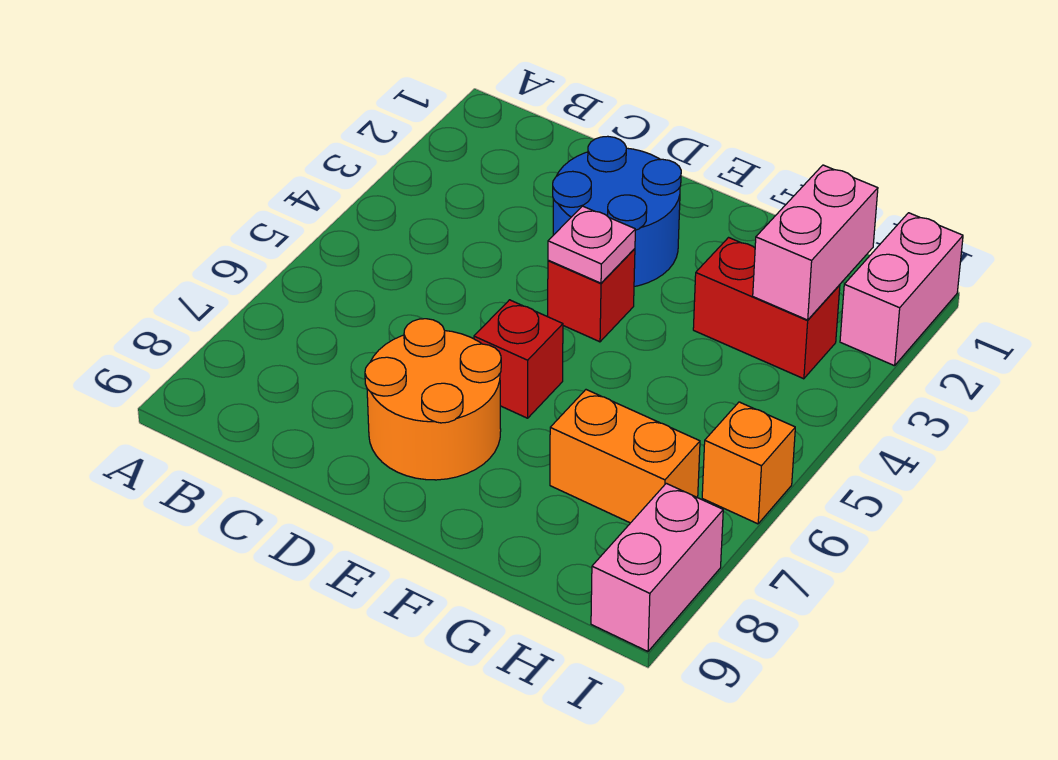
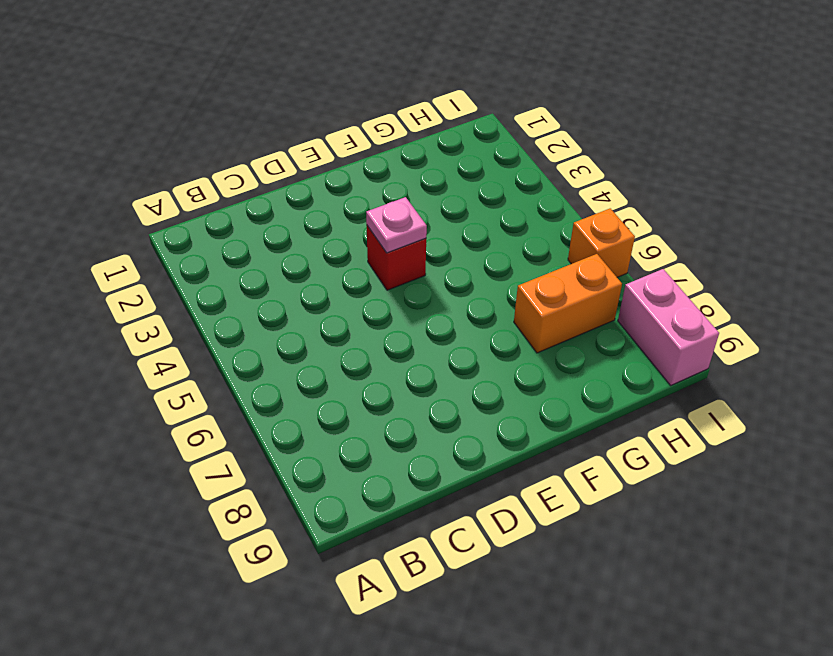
none -> blue round brick D2:E3 level 1
none -> orange round brick D7:E8 level 1

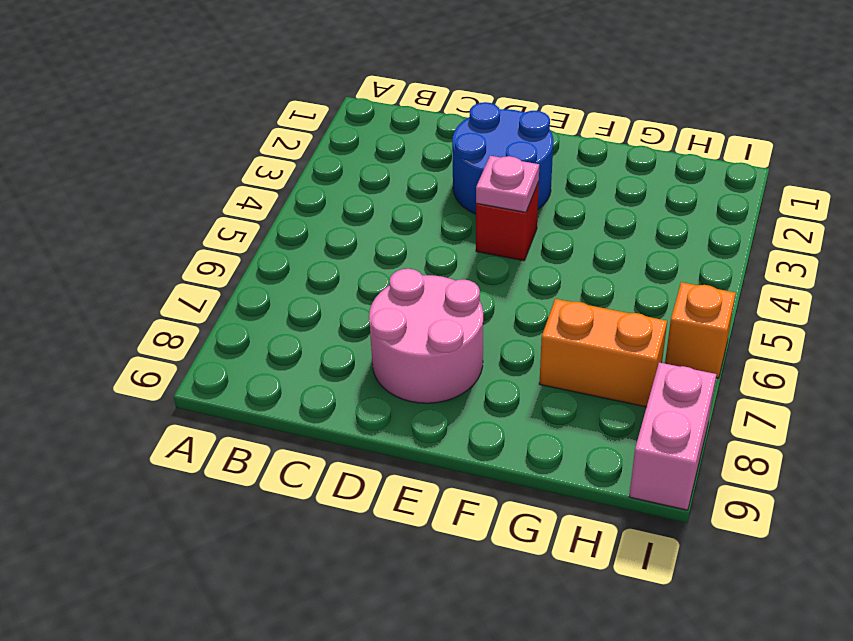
pink round brick D7:E8 level 1 -> orange round brick D7:E8 level 1
none -> red brick E6 level 1
none -> red brick G3:H3 level 1

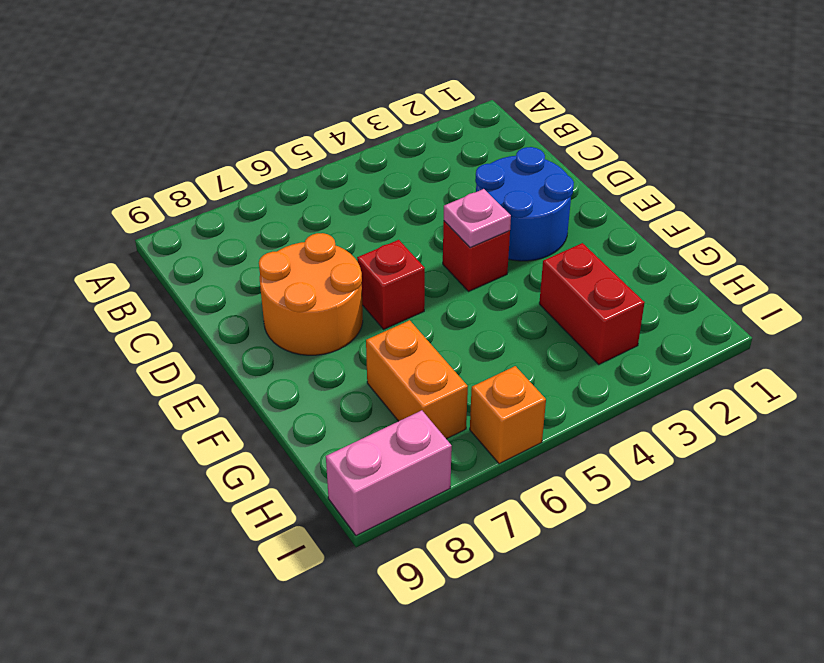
none -> pink brick I1:I2 level 1
none -> pink brick H2:H3 level 2

